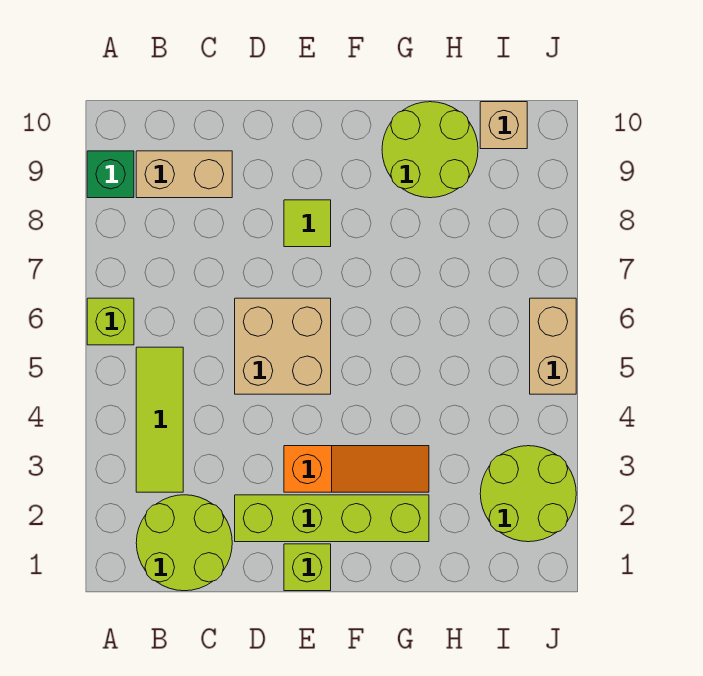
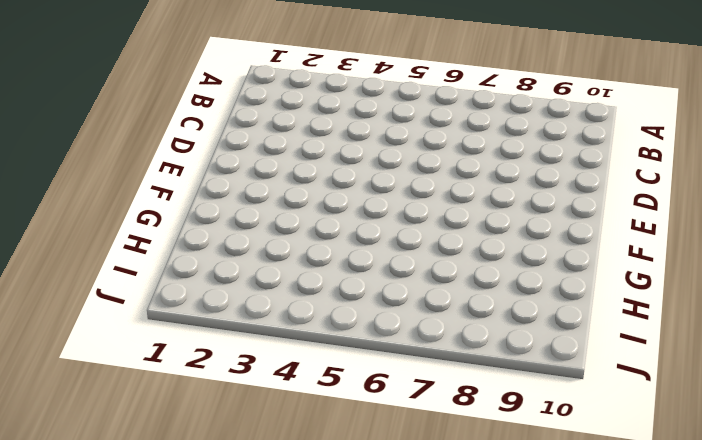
none -> lime brick A6 level 1
none -> green brick A9 level 1
none -> lime round brick B1:C2 level 1

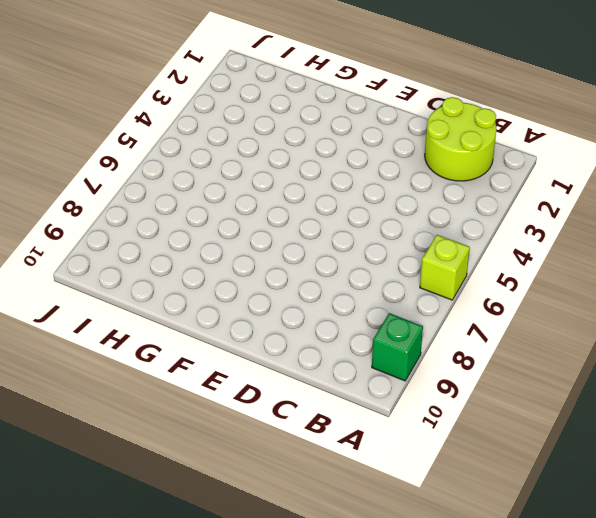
none -> lime tile B3:B5 level 1
none -> tan brick B9:C9 level 1
none -> lime brick D2:G2 level 1

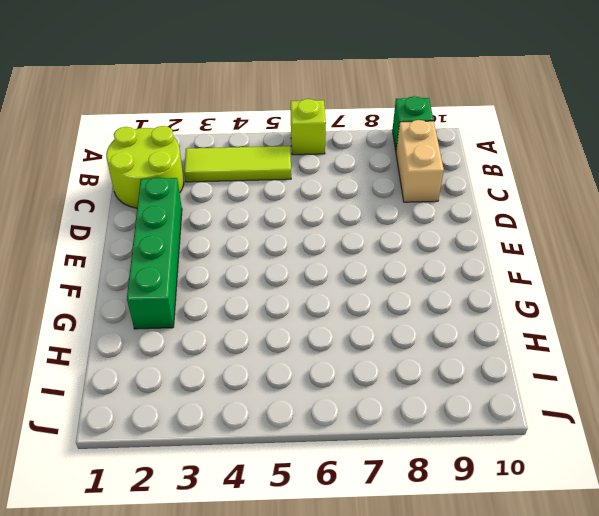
green brick D2:G2 level 1 -> lime brick D2:G2 level 1
none -> tan brick D5:E6 level 1
none -> lime brick E1 level 1
none -> orange slope E3:G3 level 1 top E

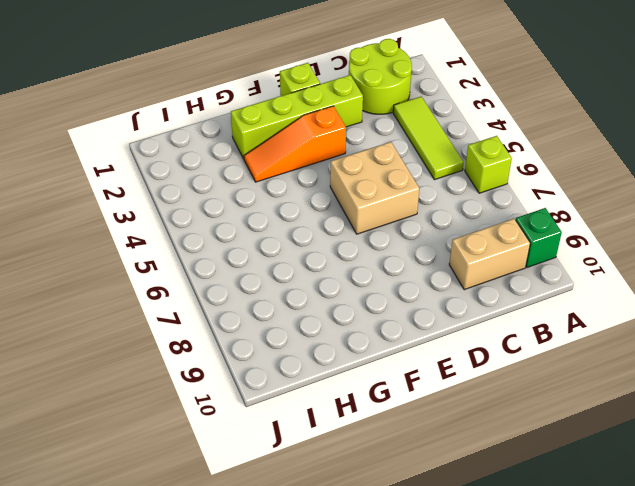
none -> lime tile E8 level 1
none -> lime round brick G9:H10 level 1
none -> lime round brick I2:J3 level 1

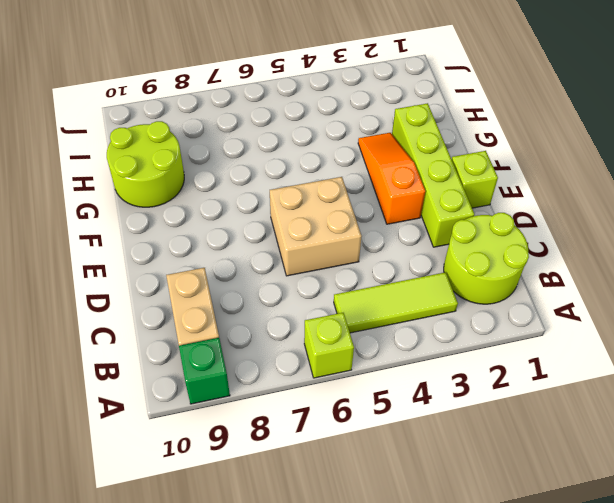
none -> lime tile E8 level 1
none -> lime round brick I2:J3 level 1
none -> tan brick I10 level 1

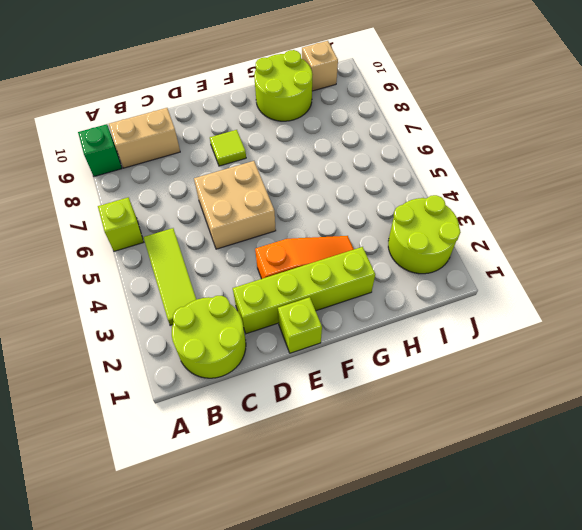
none -> tan brick J5:J6 level 1

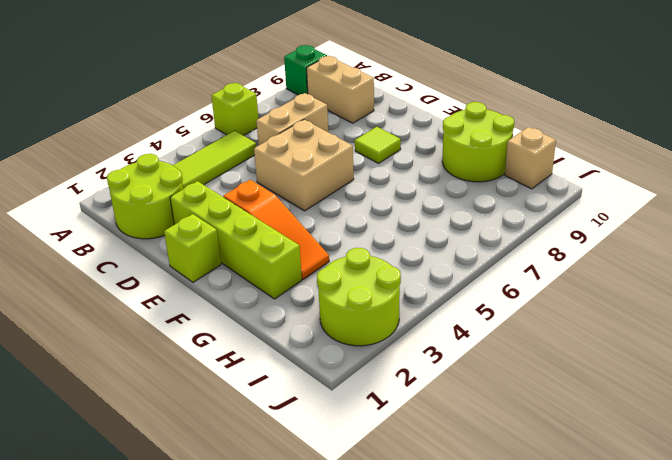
tan brick C6:C7 level 1 -> tan brick J5:J6 level 1

